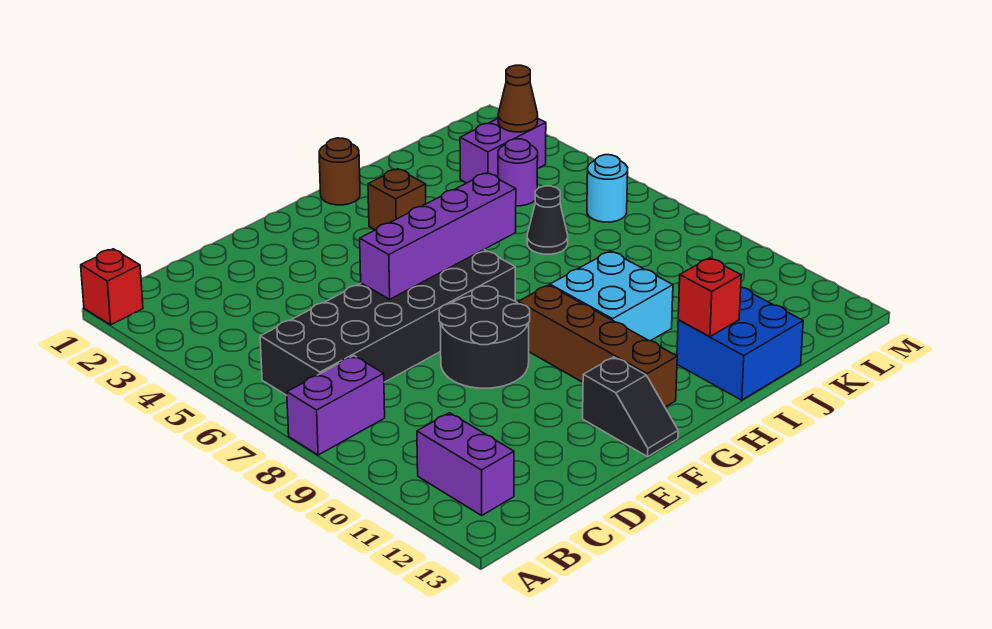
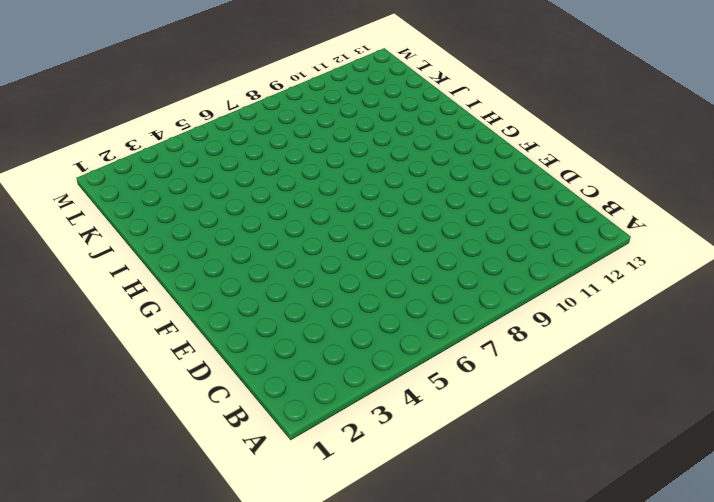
none -> red brick A1 level 1
none -> purple brick A8:B8 level 1
none -> black brick B6:G7 level 1

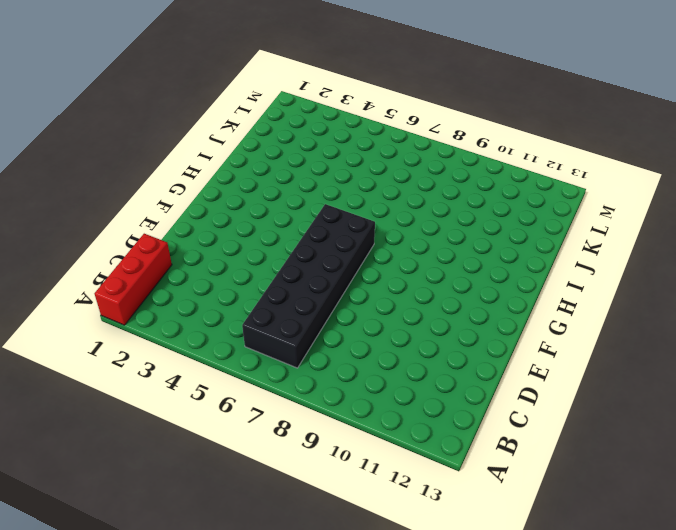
red brick A1:C1 level 1 -> red brick A1 level 1
none -> purple brick A8:B8 level 1
none -> purple brick B11:B12 level 1
none -> black round brick E8:F9 level 1

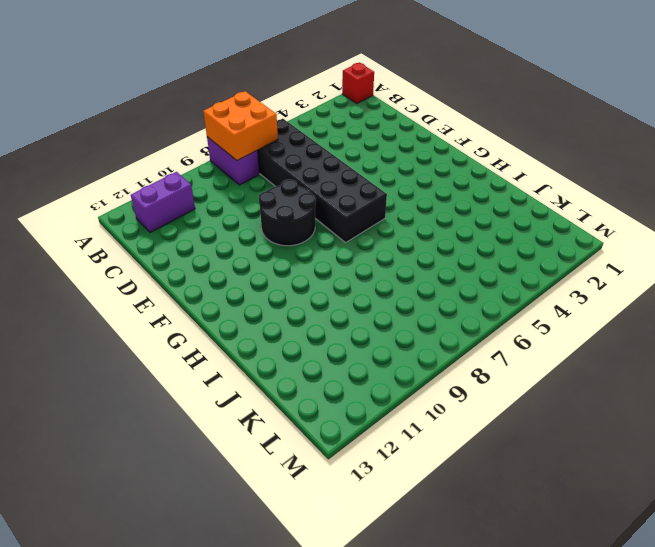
orange brick A7:B8 level 2 -> none
none -> black slope F12:F13 level 1 top 12
none -> brown brick G9:G12 level 1
none -> brown round brick H1 level 1

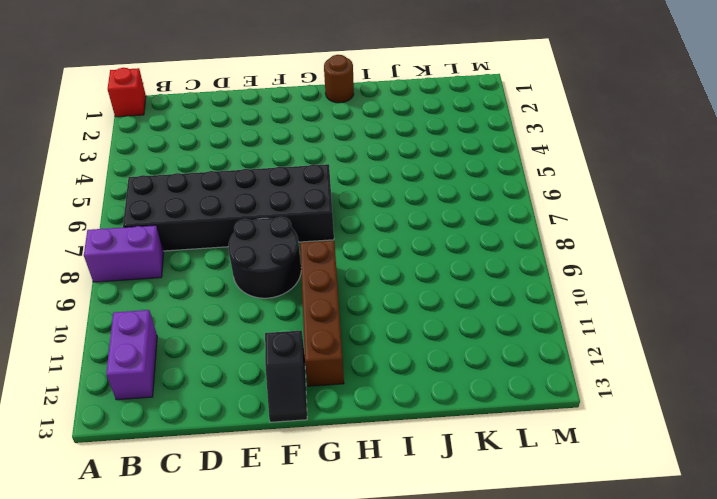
none -> brown brick H3 level 1
none -> cyan brick H9:I10 level 1
none -> blue brick I12:J13 level 1

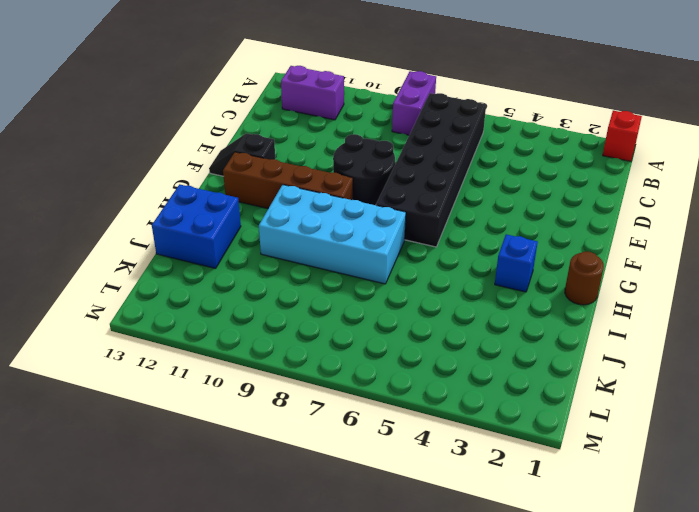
blue brick H3 level 1 -> brown brick H3 level 1
cyan brick H7:I10 level 1 -> cyan brick H9:I10 level 1
none -> black cone J6 level 1
none -> purple brick K3:L3 level 1
none -> purple round brick K4 level 1

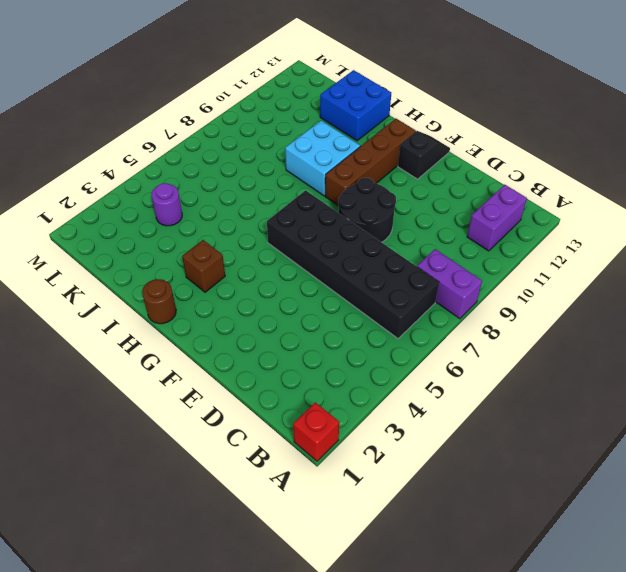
none -> black cone J6 level 1
none -> purple brick K3:L3 level 1
none -> cyan round brick L6 level 1

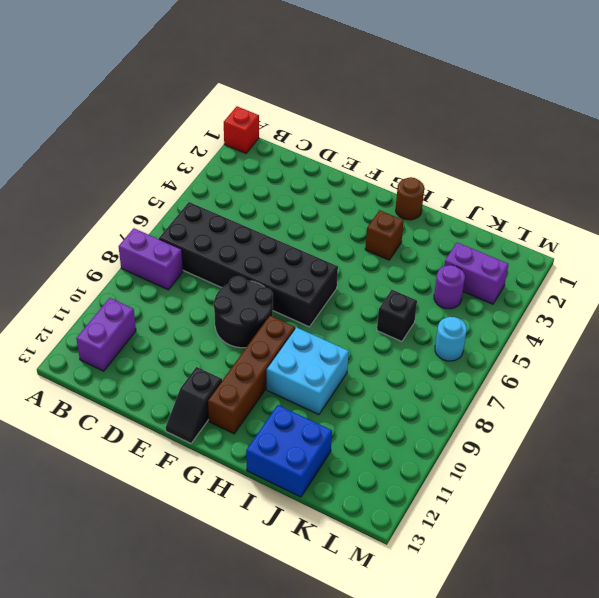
black brick J6 level 1 -> black cone J6 level 1
none -> purple brick E6:H6 level 2
none -> red brick I12 level 2
none -> brown cone L3 level 2

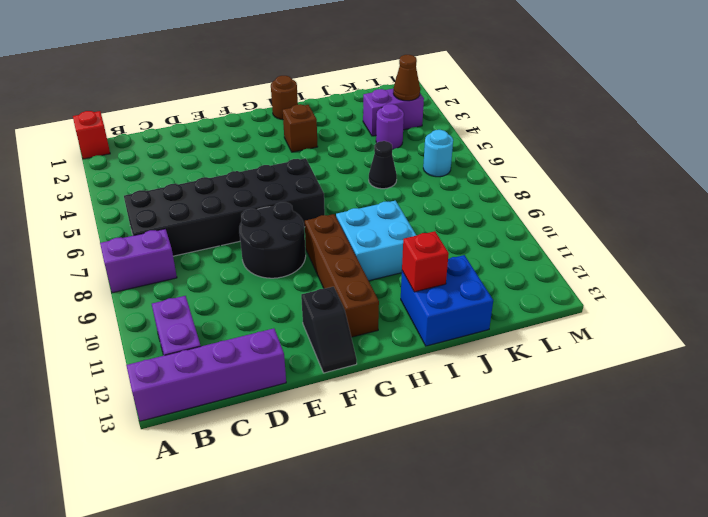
purple brick A13:D13 level 1 -> purple brick E6:H6 level 2

